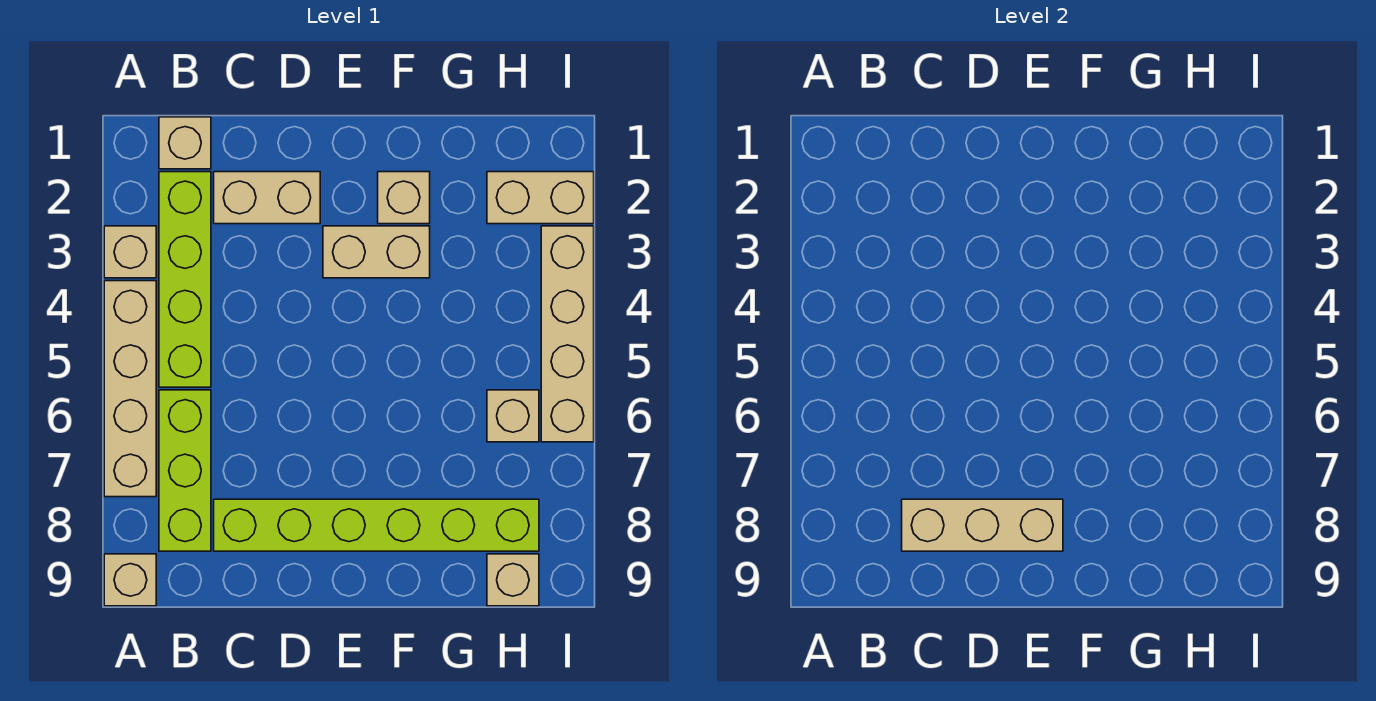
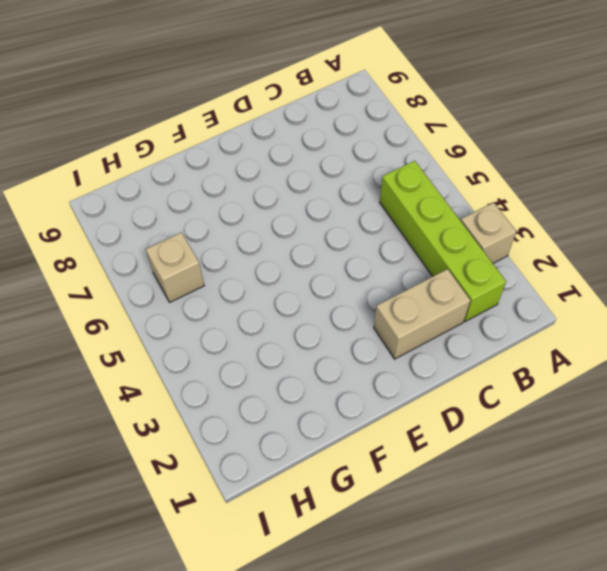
none -> tan brick A4:A7 level 1
none -> tan brick A9 level 1
none -> tan brick B1 level 1

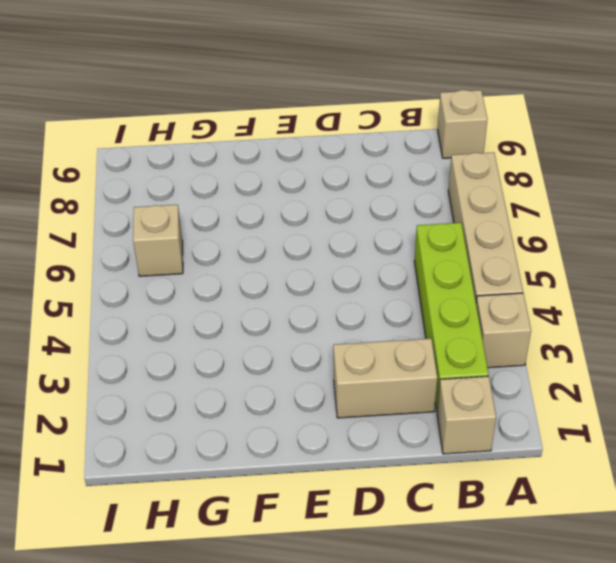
none -> lime brick B6:B8 level 1
none -> lime brick C8:H8 level 1
none -> tan brick E3:F3 level 1

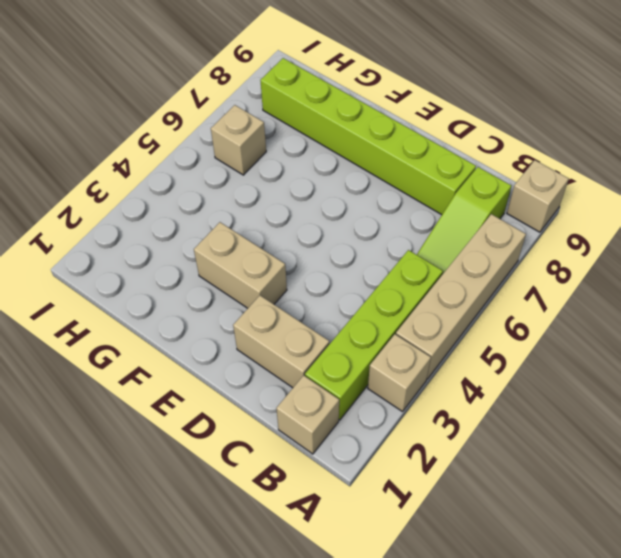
lime slope B6:B8 level 1 top 8 -> lime brick B6:B8 level 1
none -> tan brick F2 level 1
none -> tan brick H2:I2 level 1
none -> tan brick H9 level 1

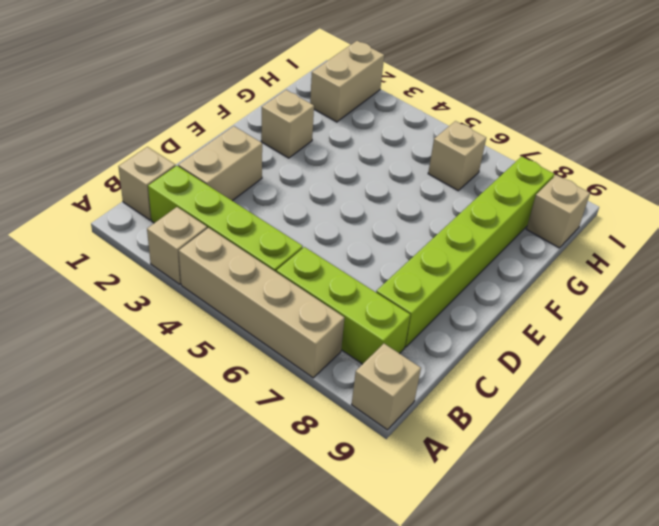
none -> tan brick E3:F3 level 1
none -> tan brick I3:I6 level 1
none -> tan brick C8:E8 level 2

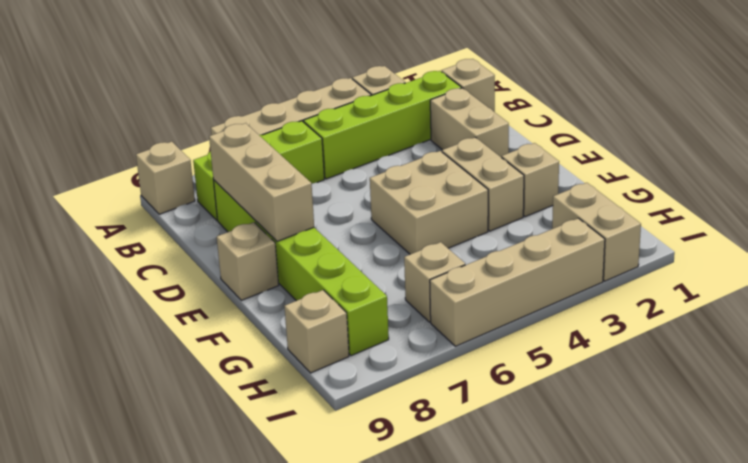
tan brick E4:F5 level 1 -> none
tan brick E9 level 1 -> none

